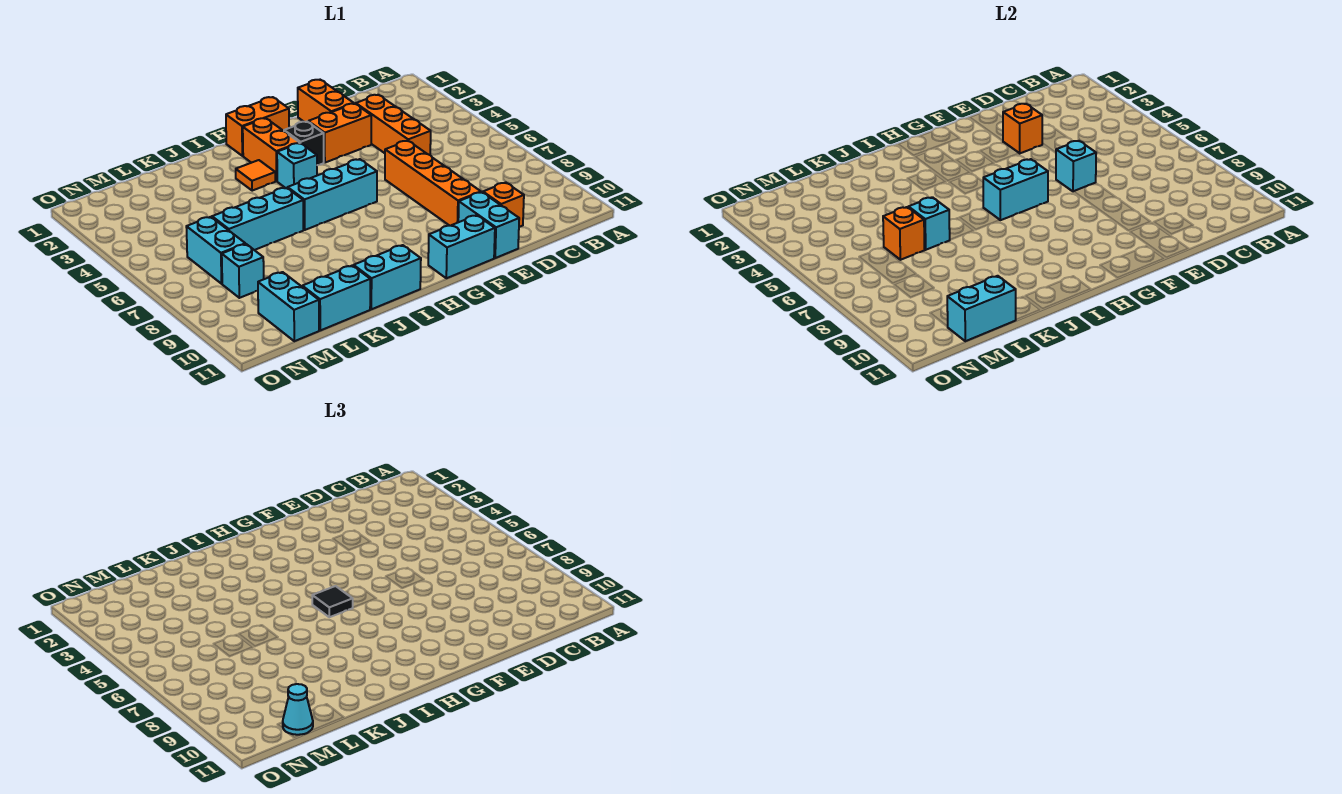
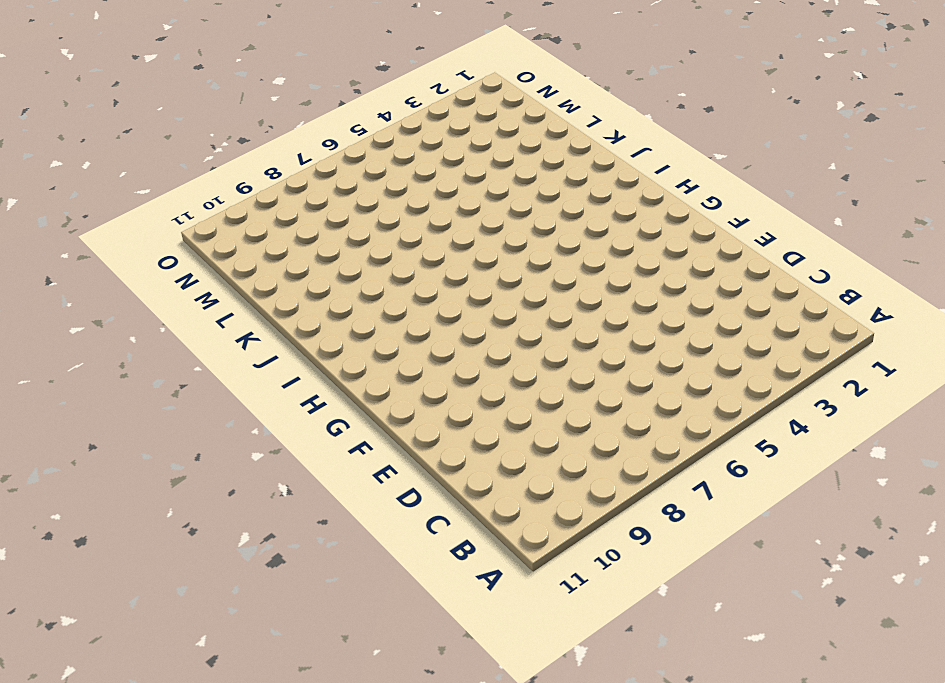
none -> orange brick D3:D5 level 1
none -> orange brick D10 level 1
none -> orange brick E1:E2 level 1

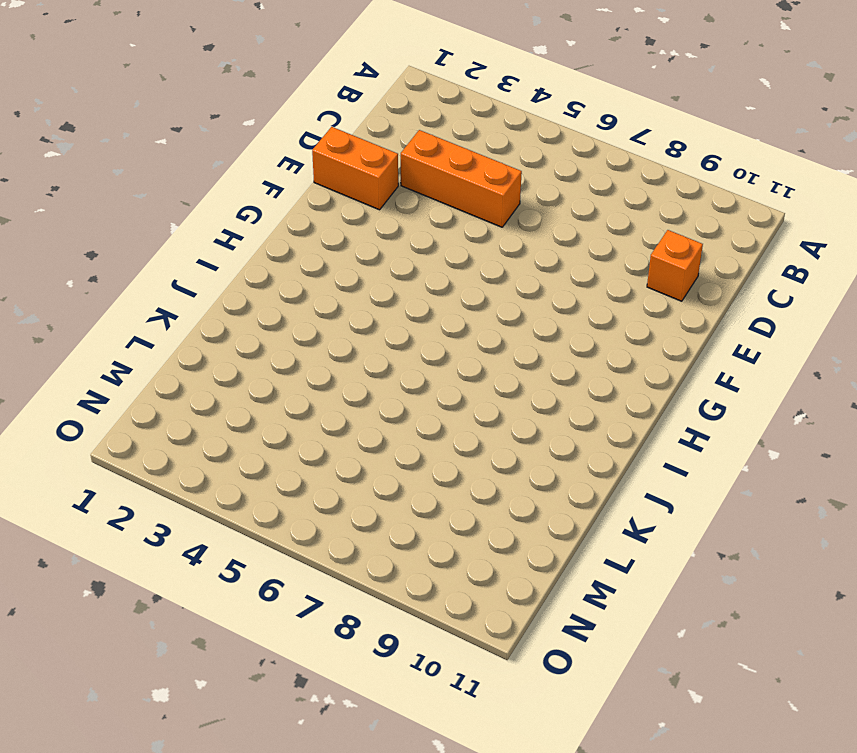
none -> orange brick E3:F3 level 1
none -> orange brick E6:E9 level 1
none -> cyan brick E10:E11 level 1

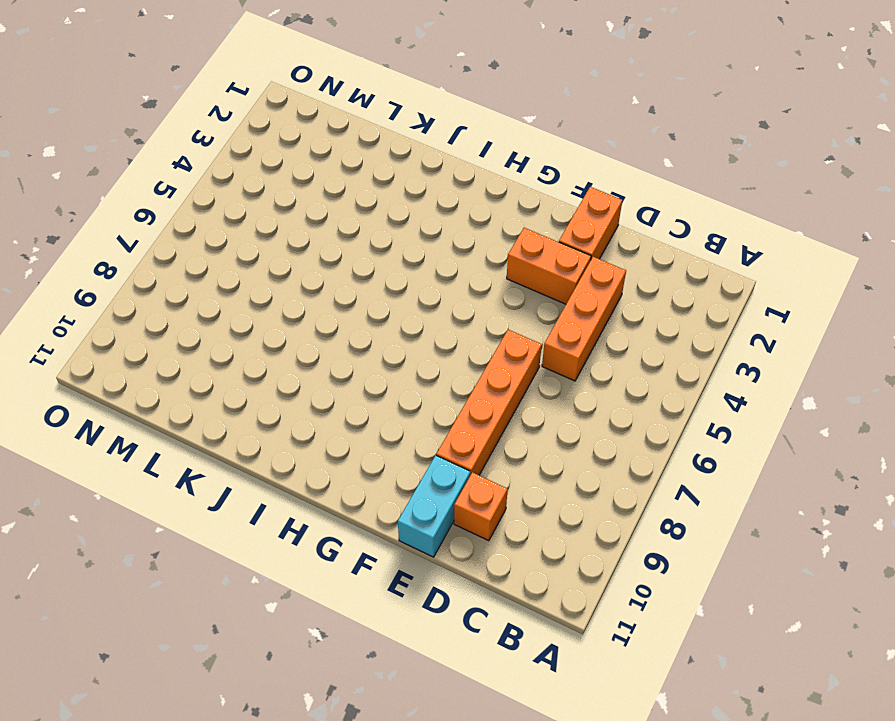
none -> cyan brick F11:G11 level 1
none -> orange brick G1:H1 level 1
none -> black brick G3 level 1

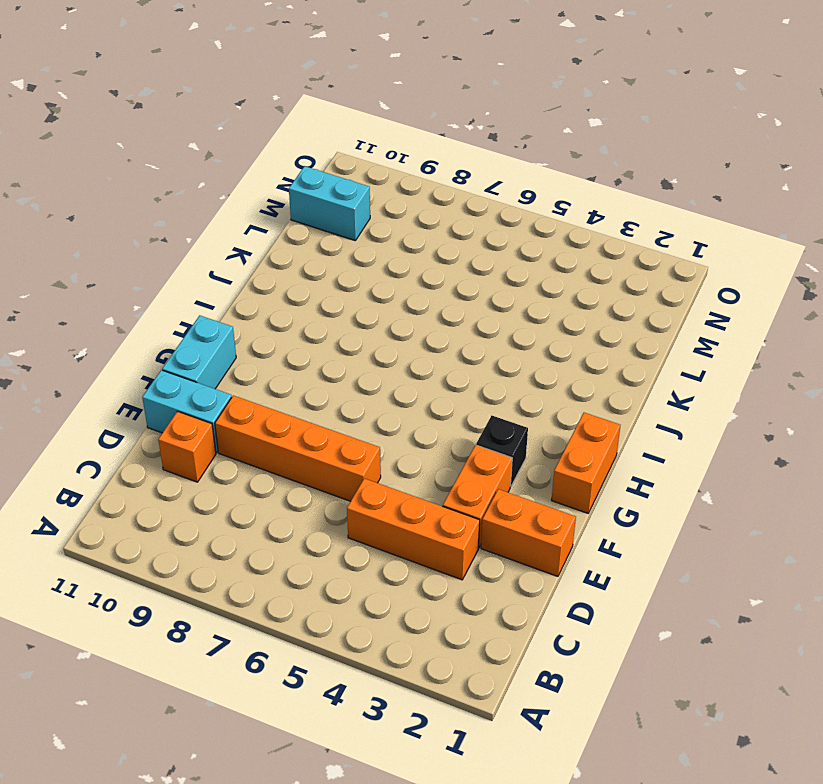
none -> cyan brick G6:I6 level 1
none -> orange brick H2:H3 level 1
none -> cyan brick H4 level 1

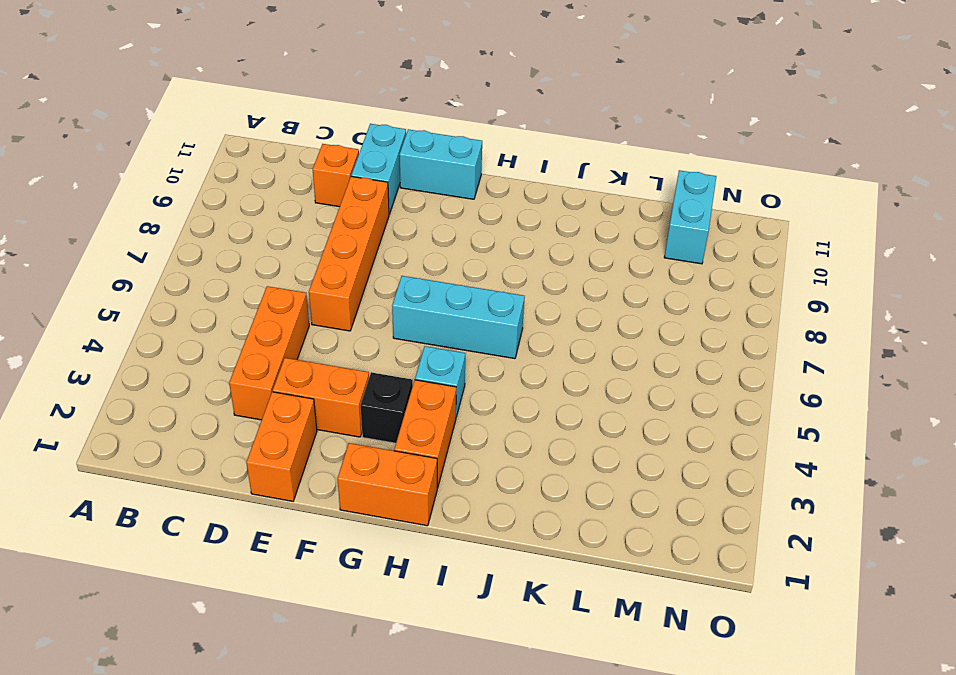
none -> orange tile I3 level 1
none -> cyan brick I11:J11 level 1
none -> cyan brick J6:L6 level 1

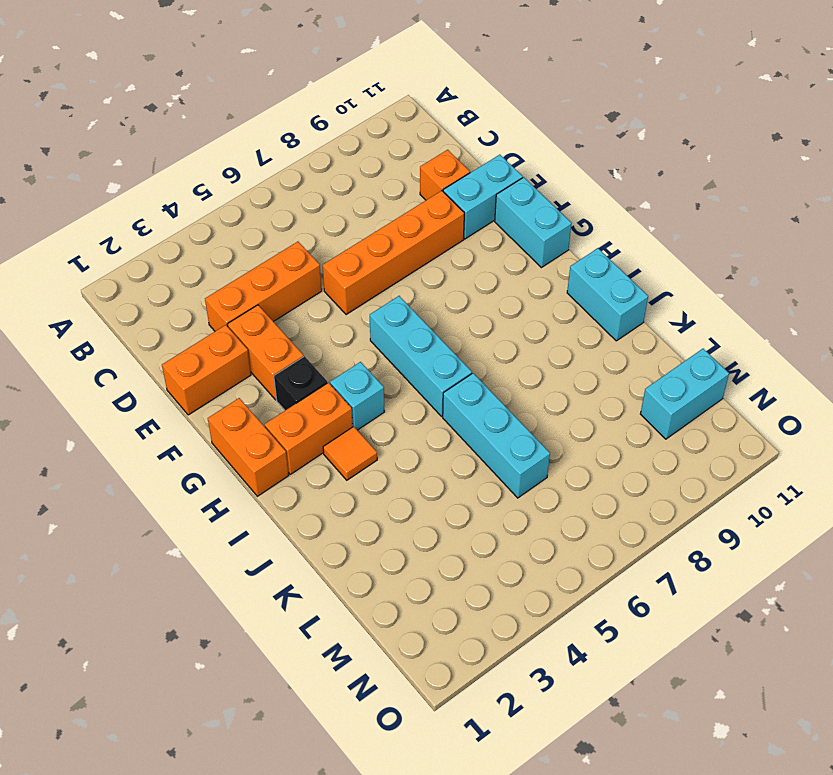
none -> cyan brick K11:L11 level 1
none -> cyan brick M6:M7 level 1
none -> cyan brick M8 level 1

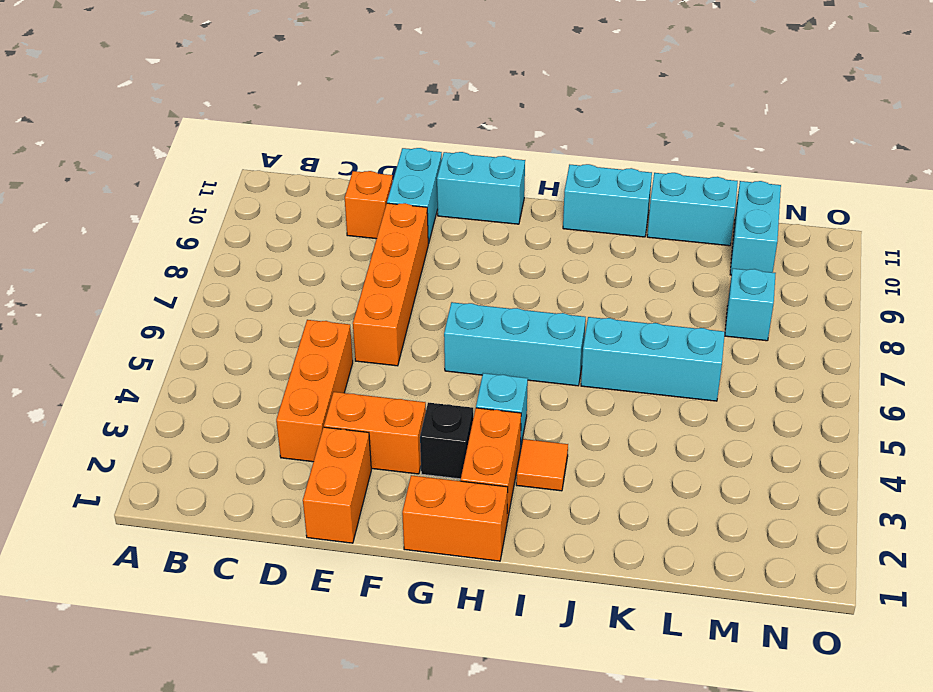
none -> cyan brick M6:M7 level 1
none -> orange brick E3 level 2
none -> cyan brick E6 level 2

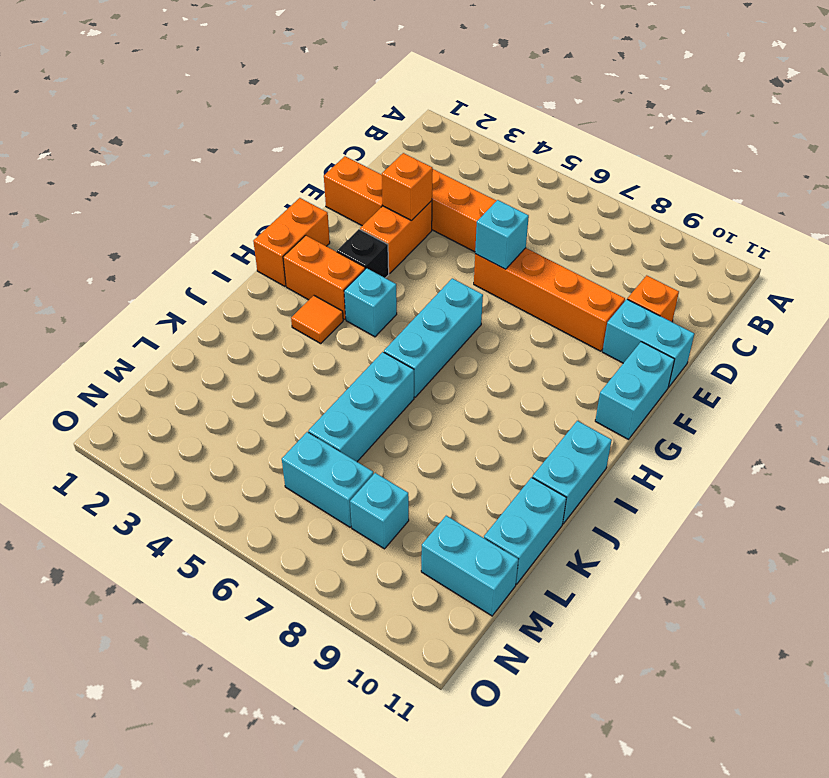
none -> cyan brick G6:H6 level 2
none -> cyan brick K6 level 2
none -> orange brick L6 level 2

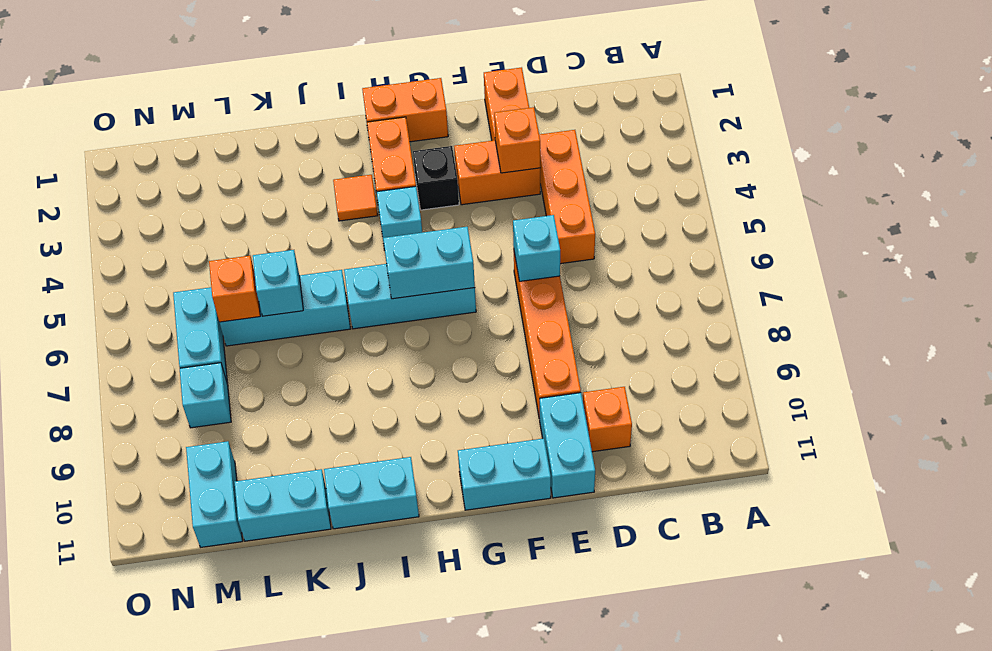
none -> cyan brick L11:M11 level 2
none -> black tile H6 level 3
none -> cyan cone M11 level 3

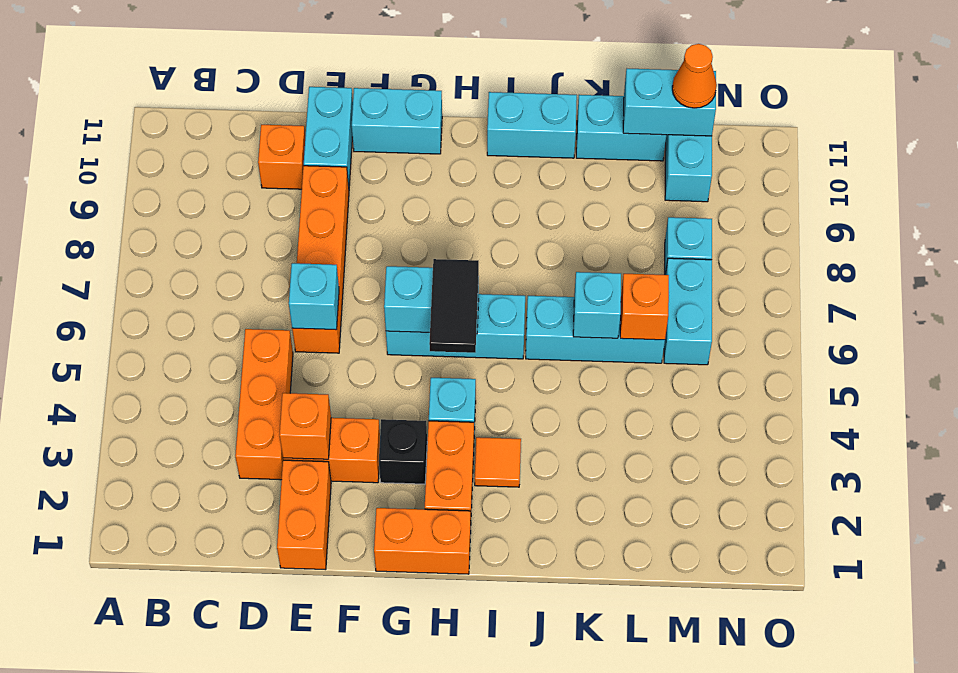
black tile H5:H6 level 3 -> black tile H6 level 3
orange cone M11 level 3 -> cyan cone M11 level 3

